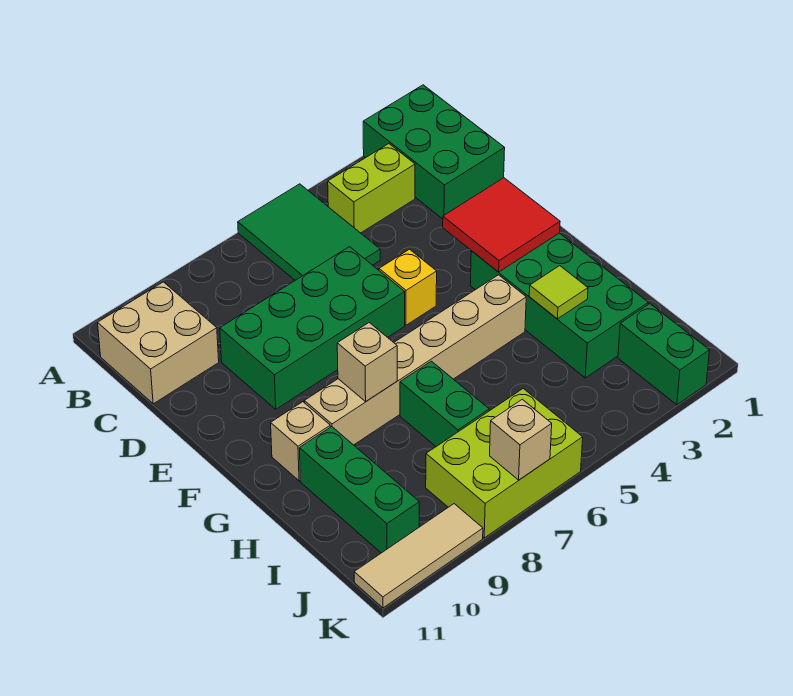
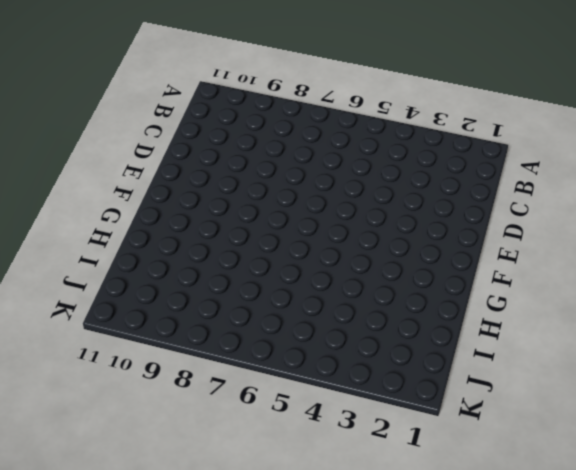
none -> green brick A1:C2 level 1
none -> green tile A5:C6 level 1
none -> lime brick B3:B4 level 1

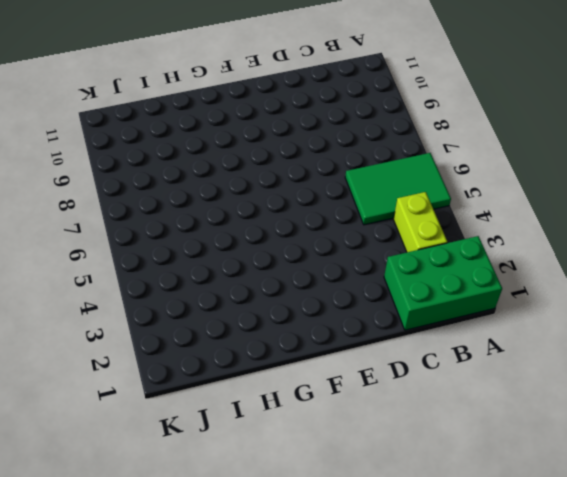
none -> tan brick B10:C11 level 1
none -> green brick D6:E9 level 1
none -> yellow brick E5 level 1

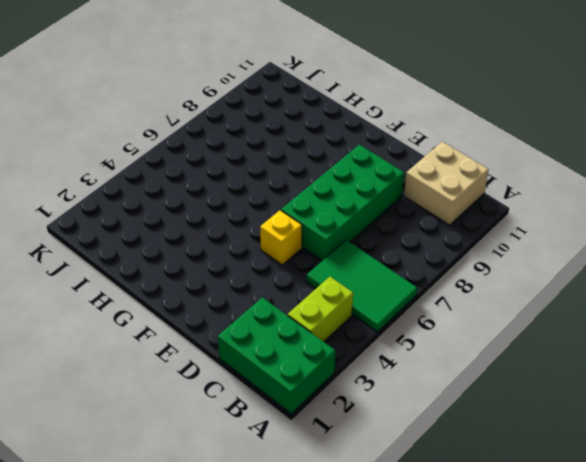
none -> green brick F2:I3 level 1
none -> tan brick G4:G9 level 1
none -> tan brick G10 level 1

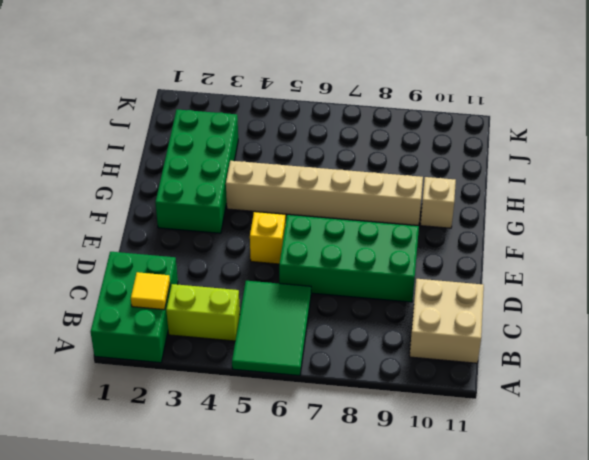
yellow tile B2 level 2 -> none
none -> green brick H7:I7 level 1
none -> green brick H10:J10 level 1
none -> green brick J2:K2 level 1

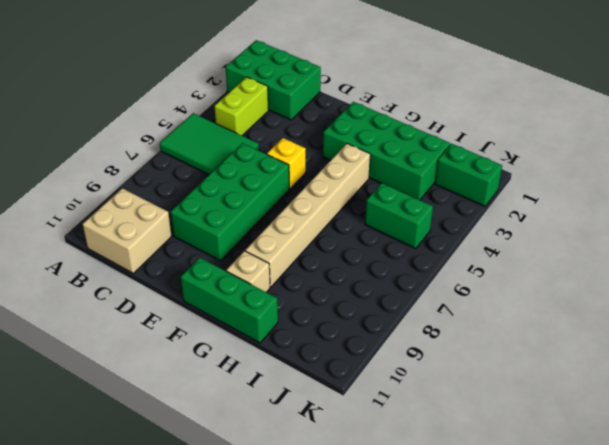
green brick F11:H11 level 1 -> green brick H10:J10 level 1
green brick I5:J5 level 1 -> green brick H7:I7 level 1
none -> lime brick J6:K8 level 1
none -> tan tile K9:K11 level 1
none -> red tile E2:F3 level 2

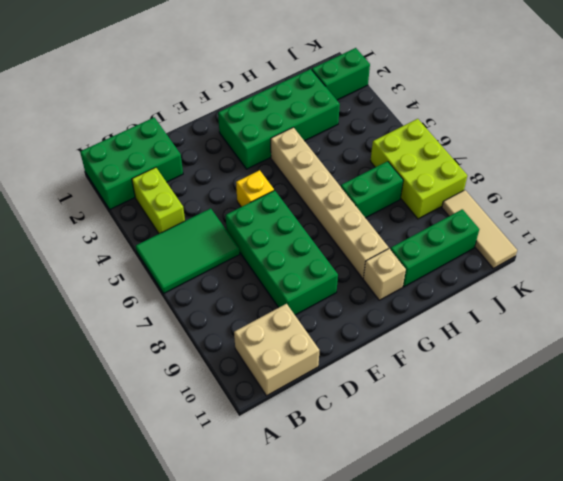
none -> red tile E2:F3 level 2
none -> tan brick G8 level 2
none -> lime tile H3 level 2

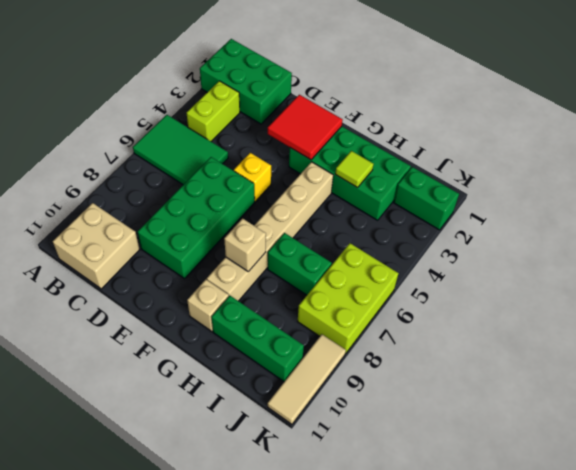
none -> tan brick K7 level 2

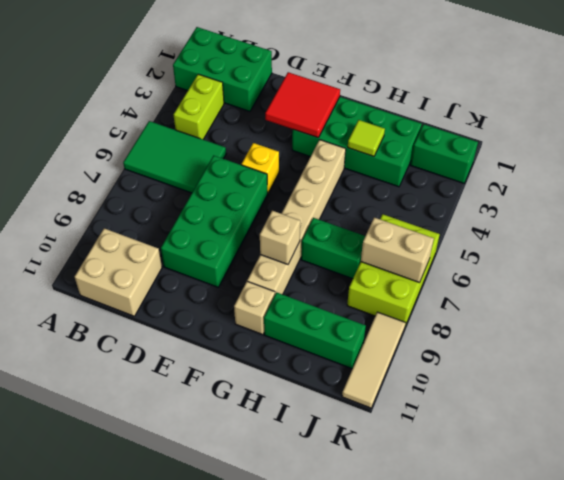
tan brick J7:K7 level 2 -> tan brick K7 level 2

